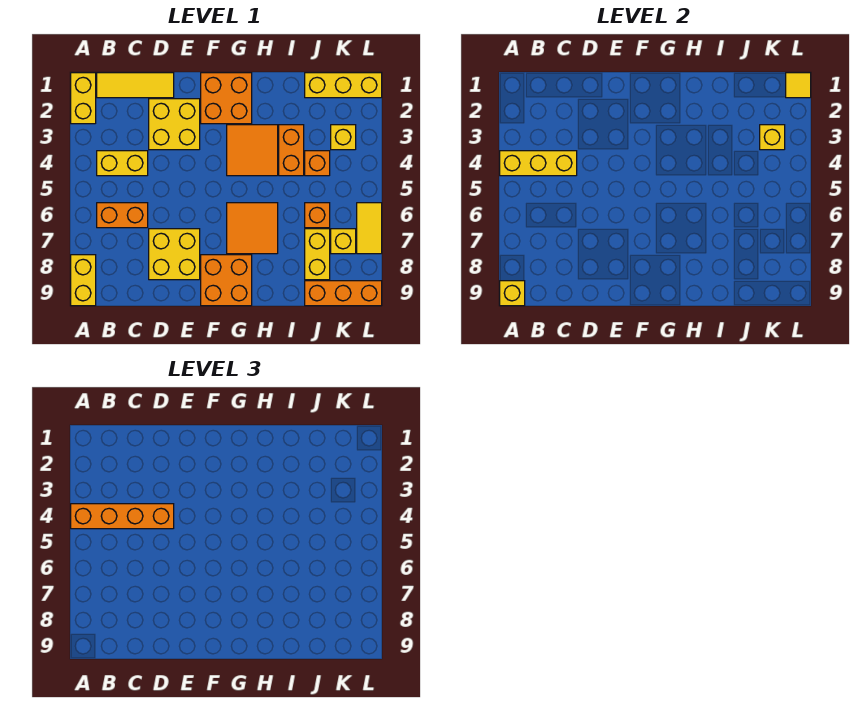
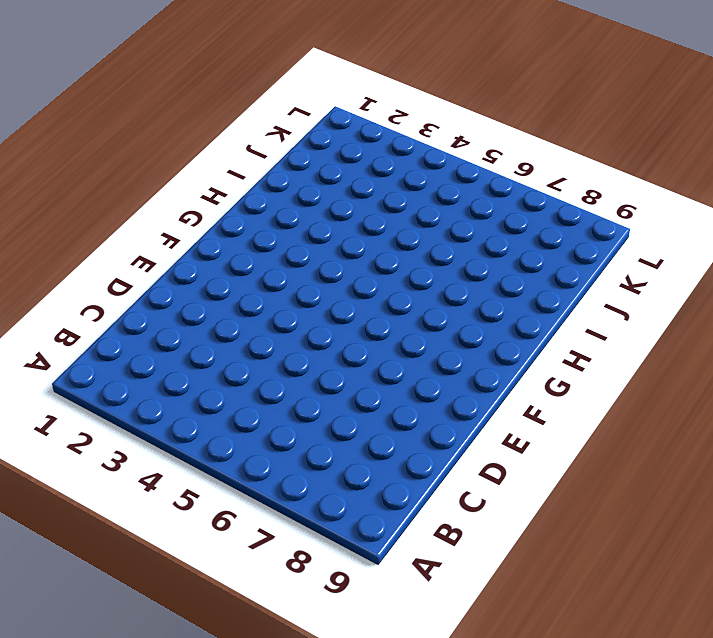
none -> yellow brick A1:A2 level 1
none -> yellow brick A8:A9 level 1
none -> yellow tile B1:D1 level 1

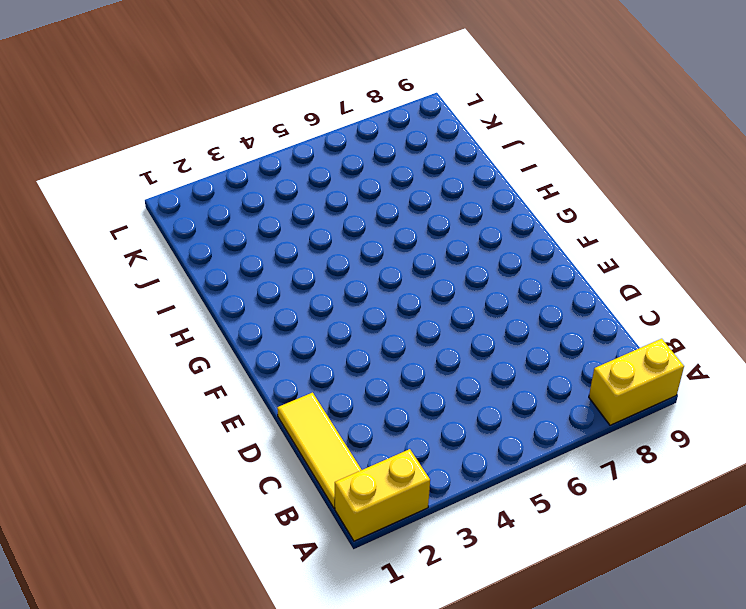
none -> yellow brick B4:C4 level 1
none -> orange brick B6:C6 level 1
none -> yellow brick D2:E3 level 1

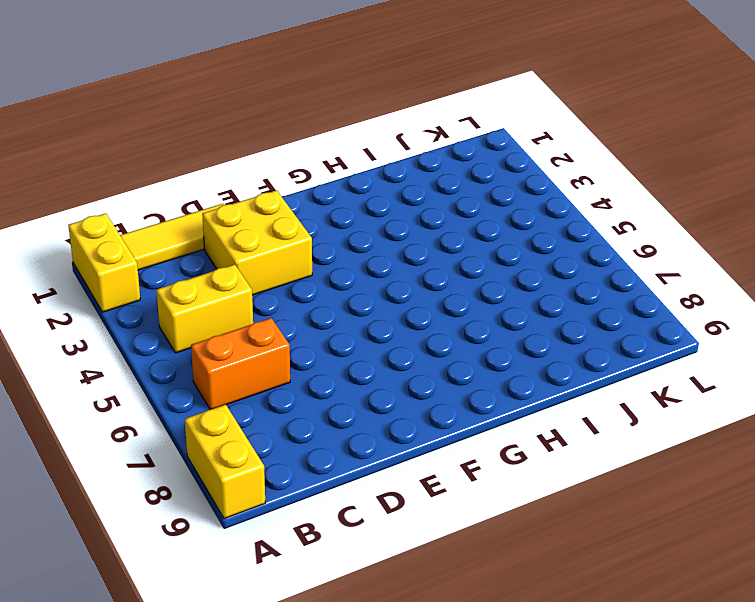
none -> yellow brick D7:E8 level 1
none -> orange brick F1:G2 level 1
none -> orange brick F8:G9 level 1

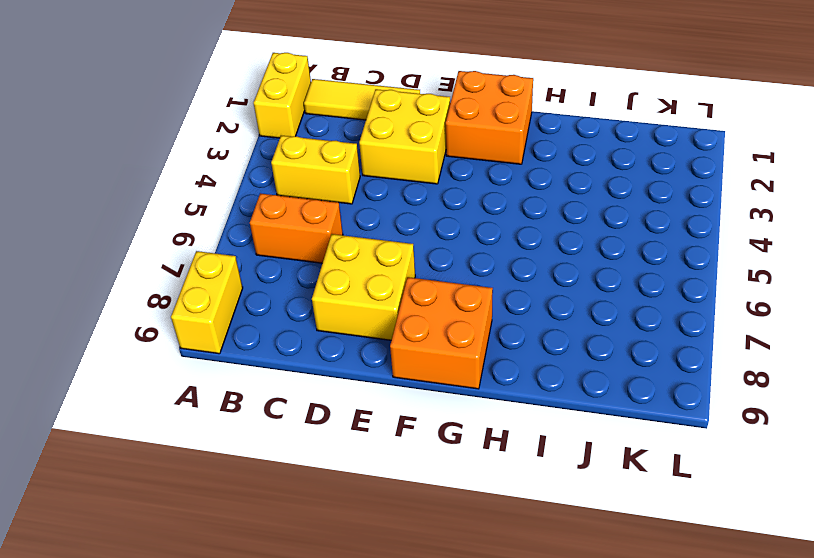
none -> orange tile G3:H4 level 1
none -> orange tile G6:H7 level 1
none -> orange brick I3:I4 level 1

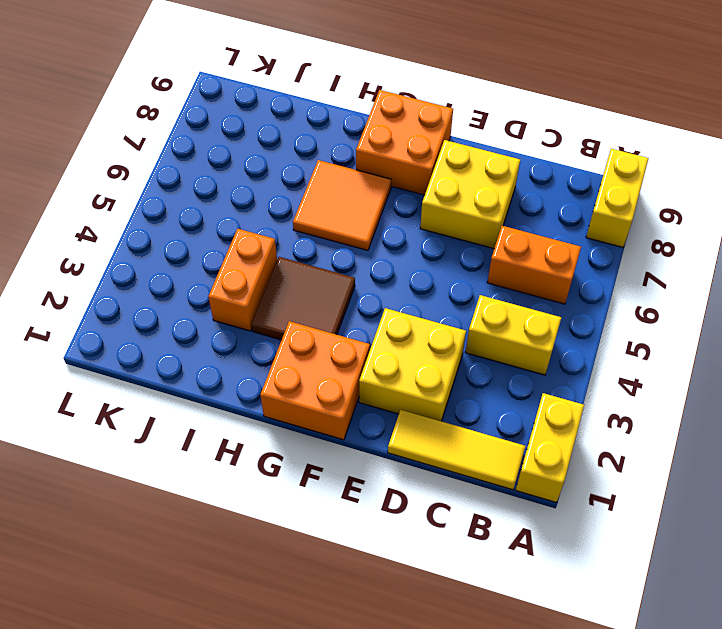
brown tile G3:H4 level 1 -> orange tile G3:H4 level 1
none -> yellow brick J1:L1 level 1
none -> orange brick J4 level 1
none -> orange brick J6 level 1

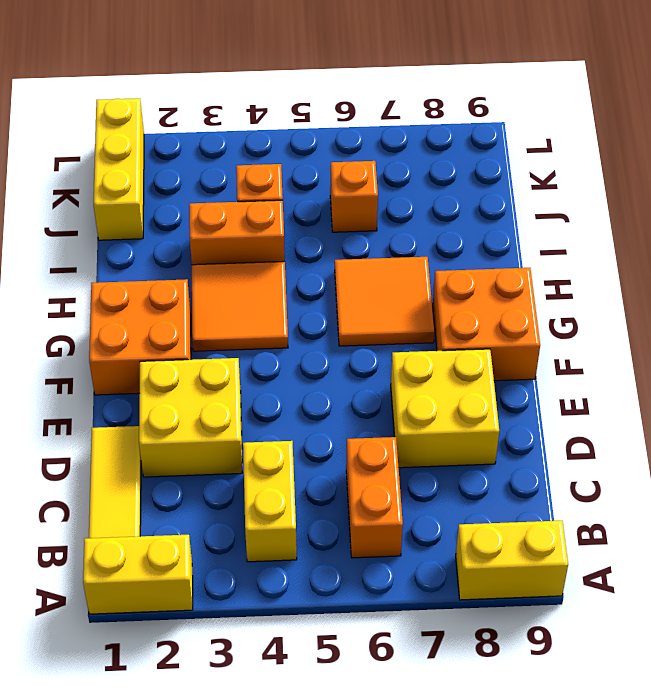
none -> yellow brick J7:J8 level 1
none -> orange brick J9:L9 level 1
none -> yellow brick K3 level 1

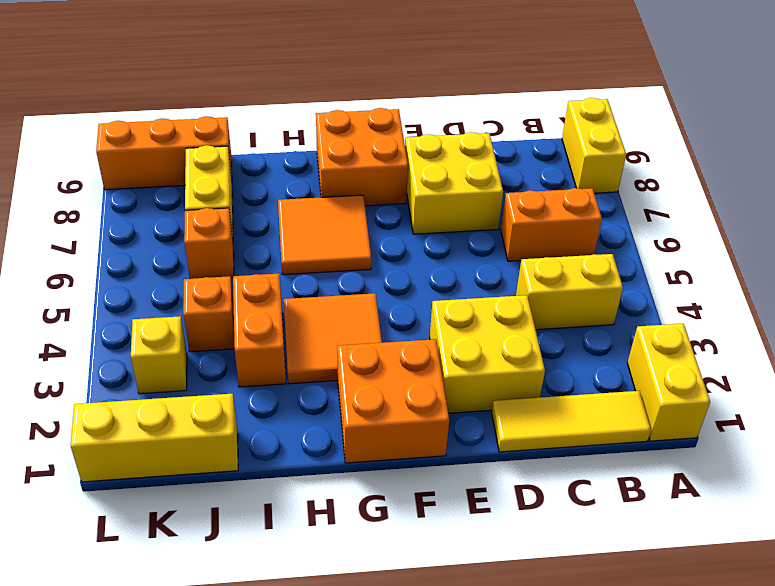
none -> yellow brick K7 level 1
none -> yellow tile L6:L7 level 1
none -> yellow brick A4:C4 level 2

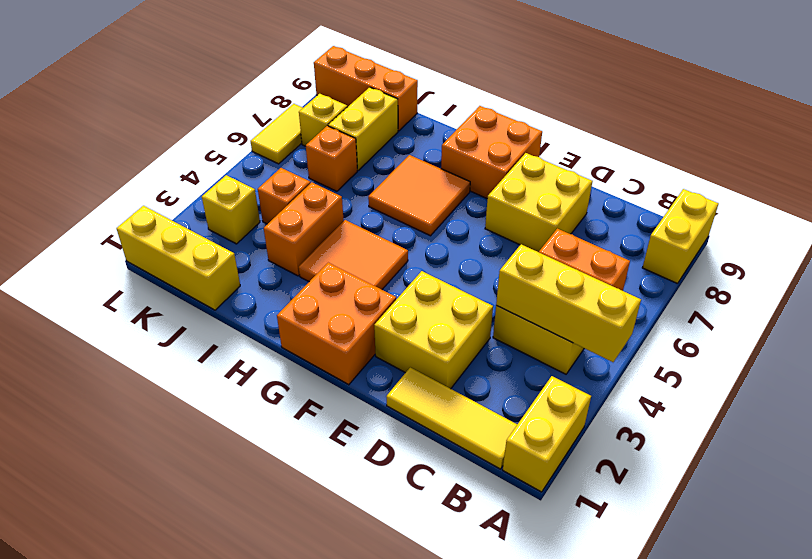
none -> yellow brick A9 level 2
none -> yellow brick K3 level 2
none -> yellow tile L1 level 2

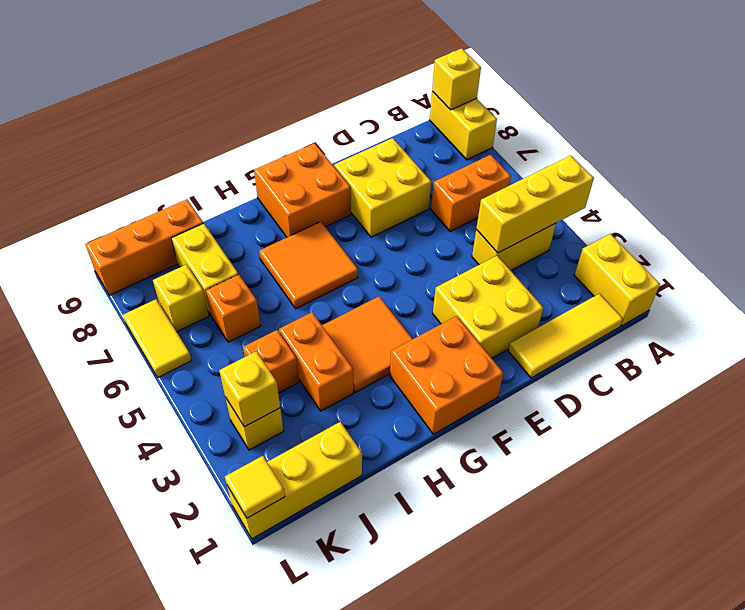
none -> orange brick A4:D4 level 3

